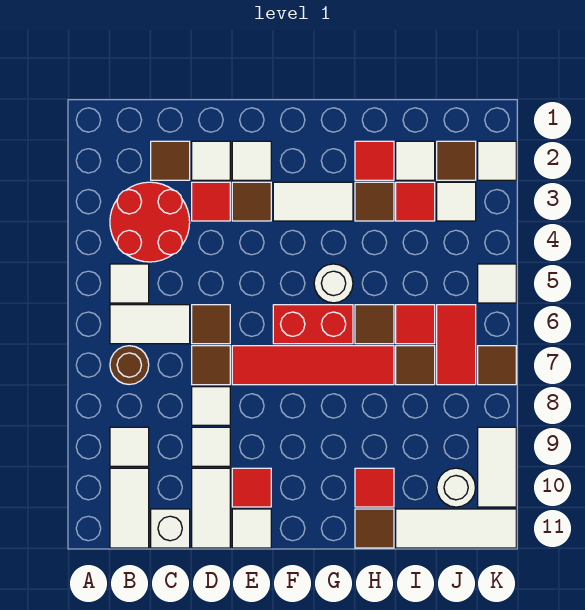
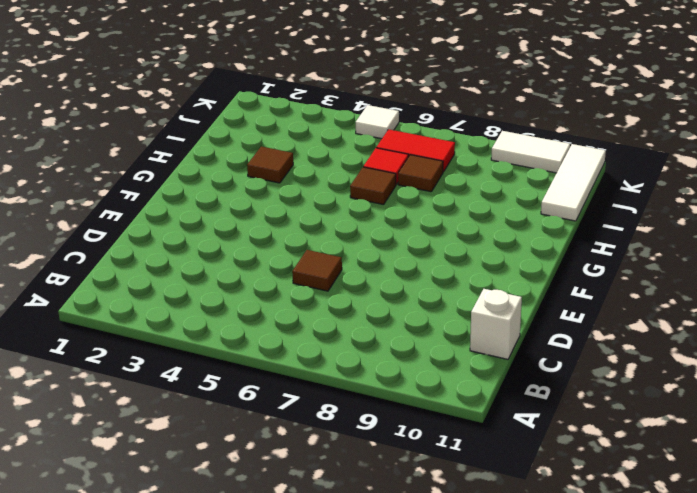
none -> red round brick B3:C4 level 1
none -> white tile B5 level 1
none -> white tile B6:C6 level 1
none -> brown round brick B7 level 1

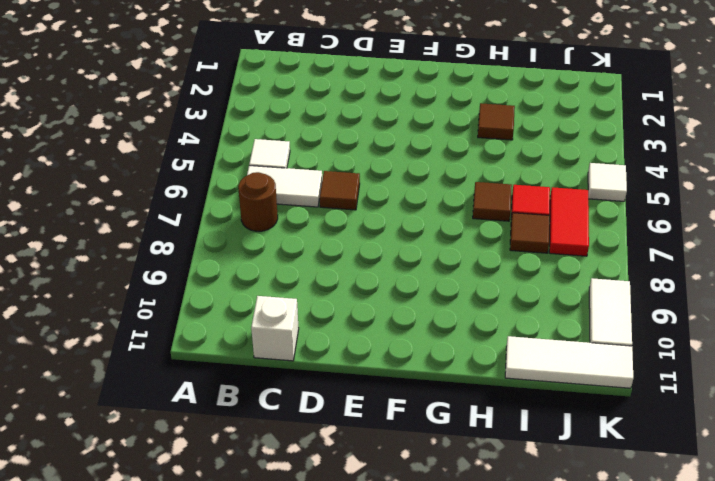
none -> red round brick B3:C4 level 1
none -> white tile B9 level 1
none -> white tile B10:B11 level 1
none -> brown tile C2 level 1

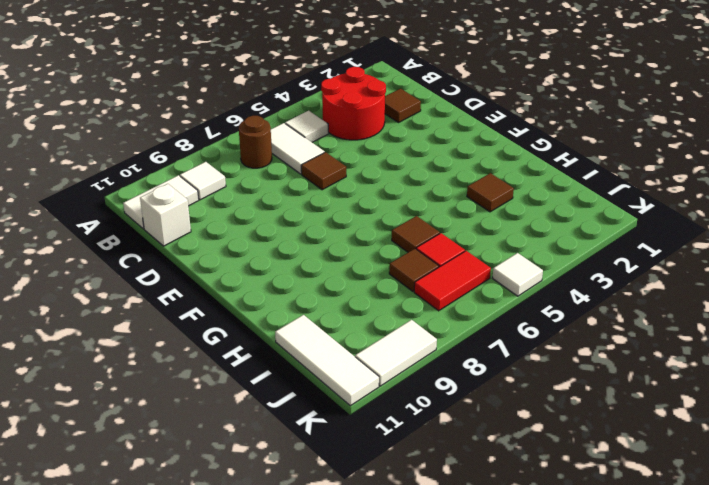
none -> white tile D2 level 1
none -> red tile D3 level 1
none -> brown tile D7 level 1
none -> white tile D8 level 1

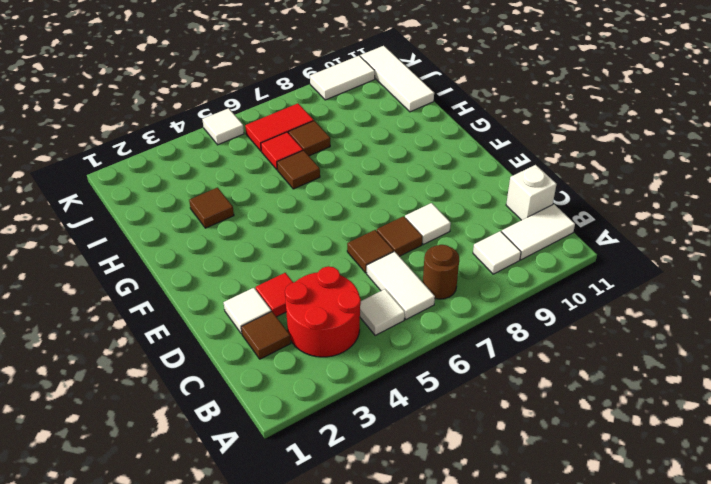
none -> white tile D9 level 1
none -> white tile D10:D11 level 1
none -> white tile E2 level 1
none -> brown tile E3 level 1

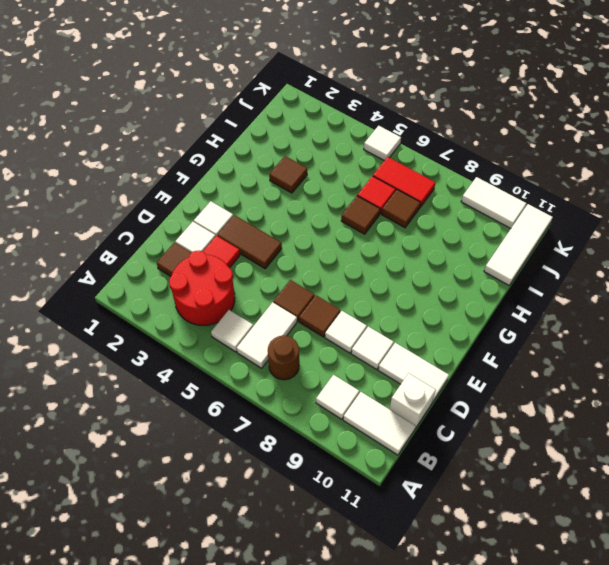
brown tile E3:E4 level 1 -> brown tile E3 level 1
none -> red tile E7:H7 level 1
none -> red tile E10 level 1
none -> white tile E11 level 1
none -> white tile F3:G3 level 1

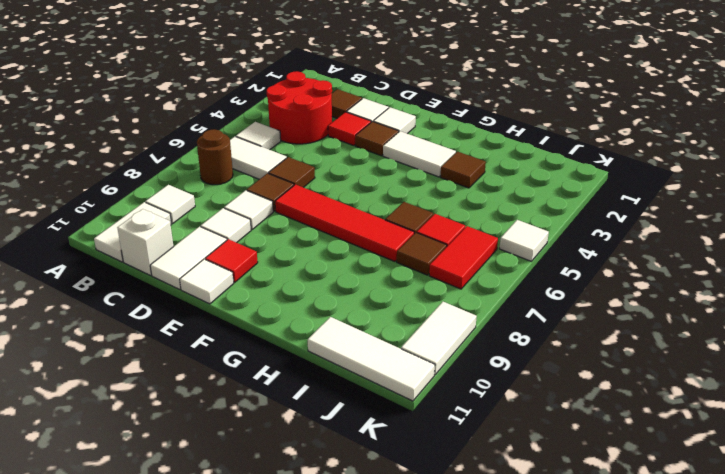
none -> red brick F6:G6 level 1
none -> white round brick G5 level 1
none -> red tile H2 level 1
none -> red tile H10 level 1

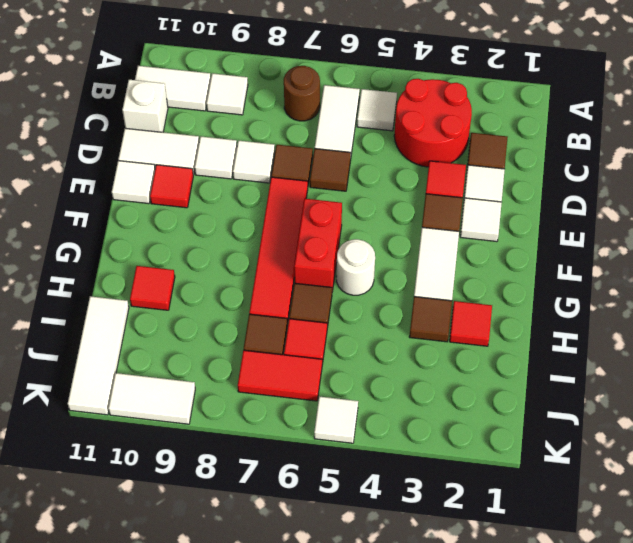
none -> brown tile H11 level 1
none -> white tile I2 level 1
none -> red tile I3 level 1
none -> brown tile J2 level 1

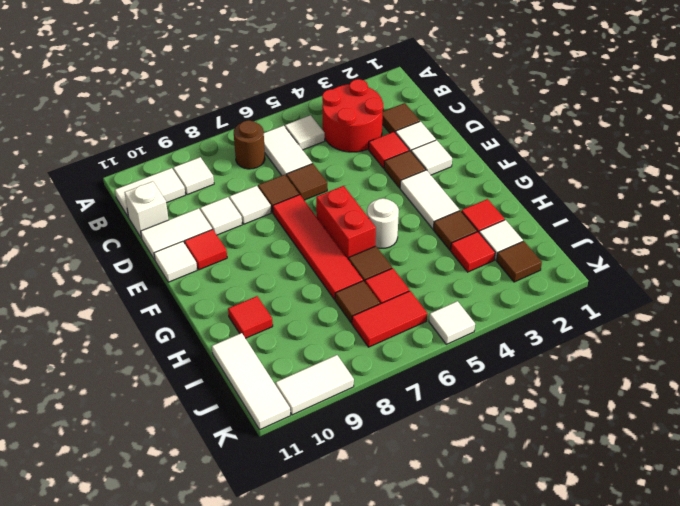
none -> brown tile H11 level 1
none -> white tile J3 level 1
none -> white round brick J10 level 1
none -> white tile K2 level 1

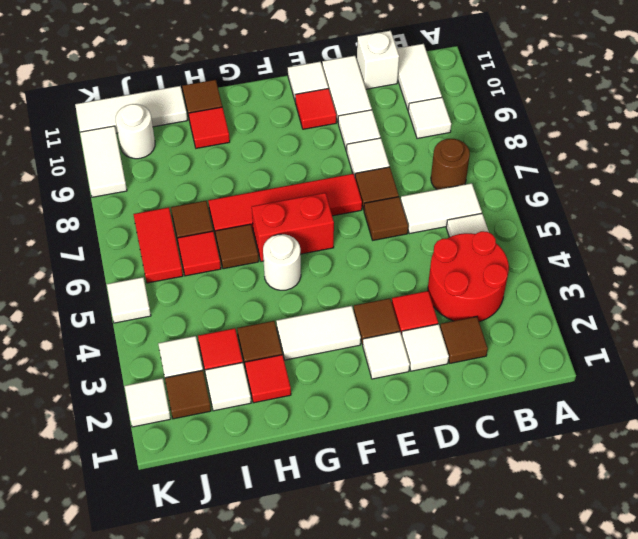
none -> brown tile K7 level 1

